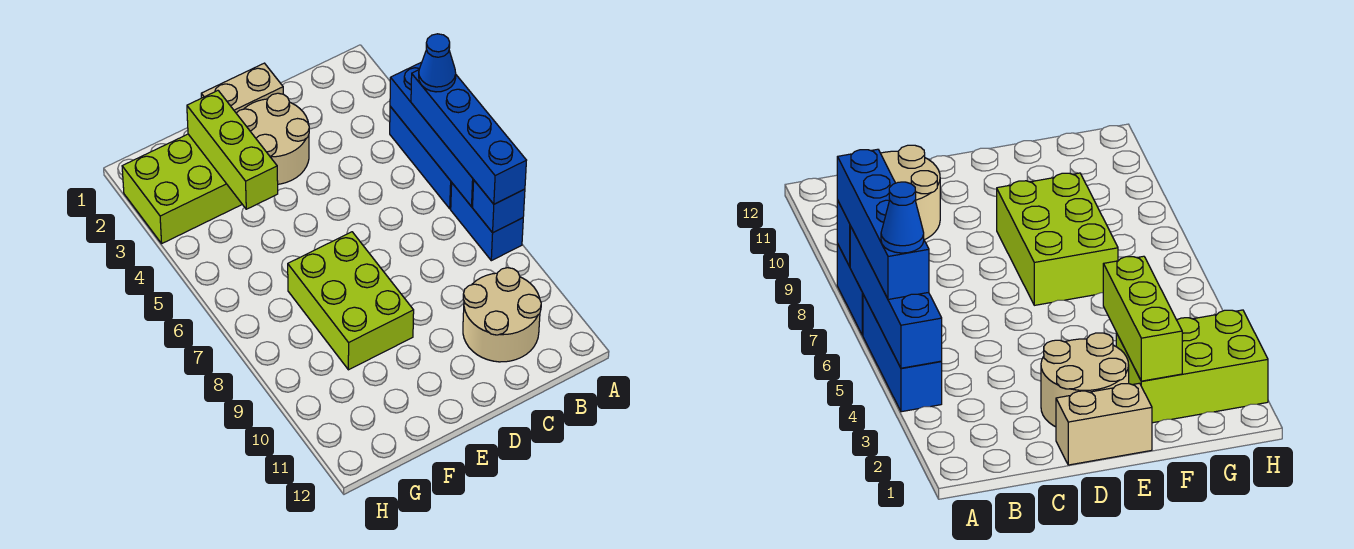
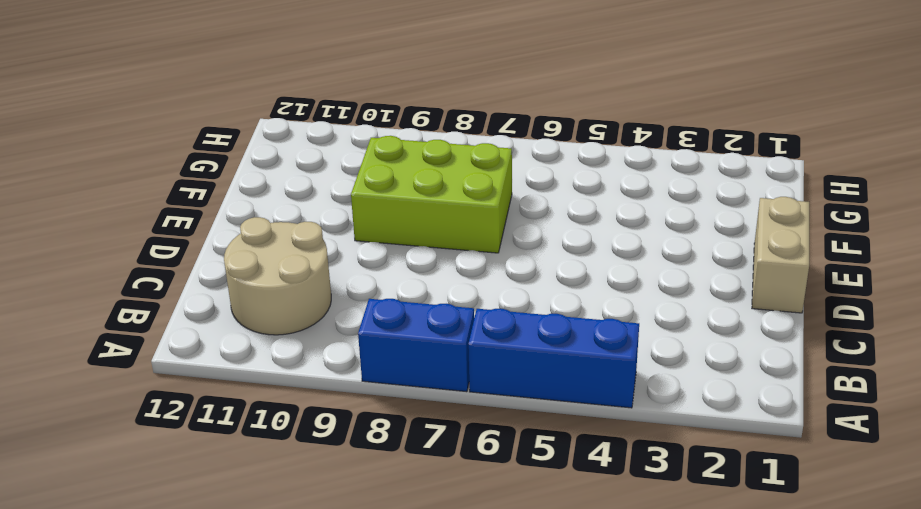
none -> tan round brick D2:E3 level 1
none -> lime brick F2:H3 level 1
none -> blue brick A4:A7 level 2

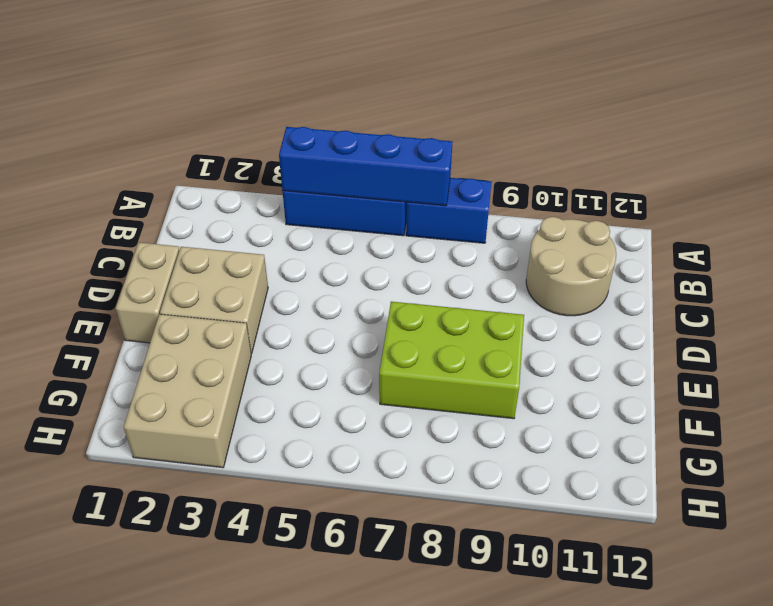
tan brick D2:E3 level 1 -> tan round brick D2:E3 level 1
tan brick F2:H3 level 1 -> lime brick F2:H3 level 1
none -> blue brick A8 level 2
none -> lime brick F2:F4 level 2
none -> blue brick A5:A8 level 3

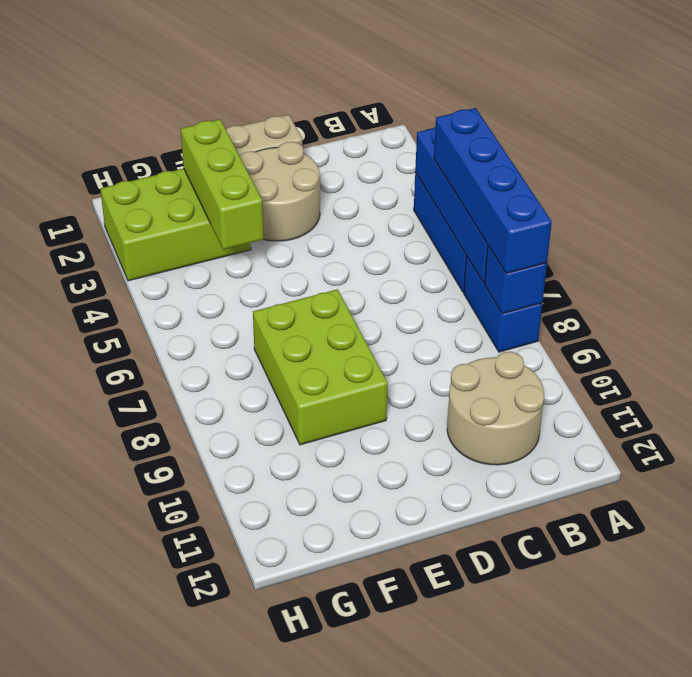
none -> blue cone A5 level 4

